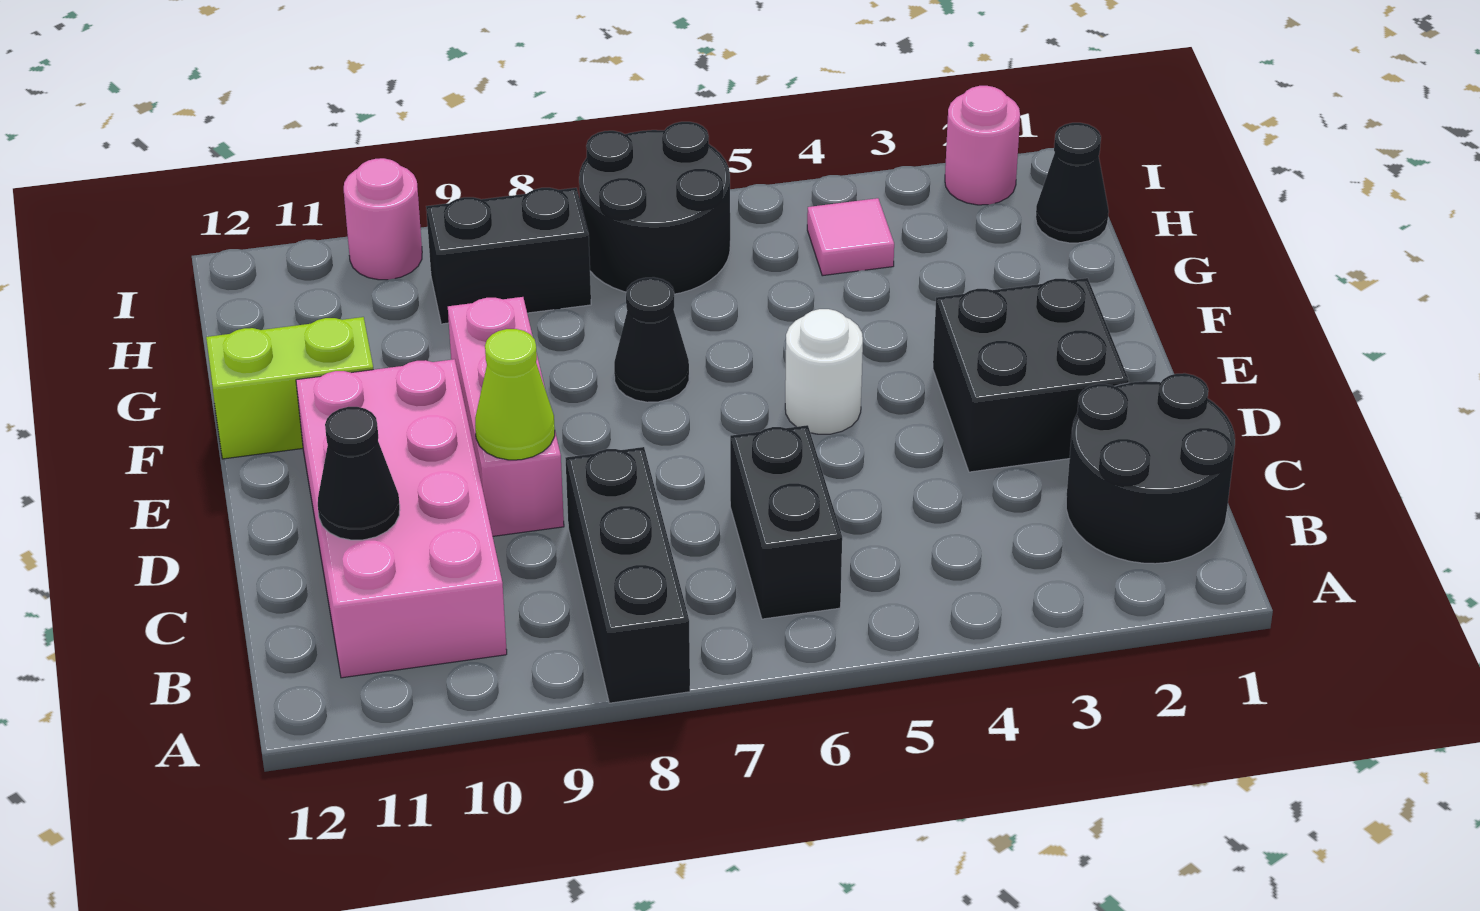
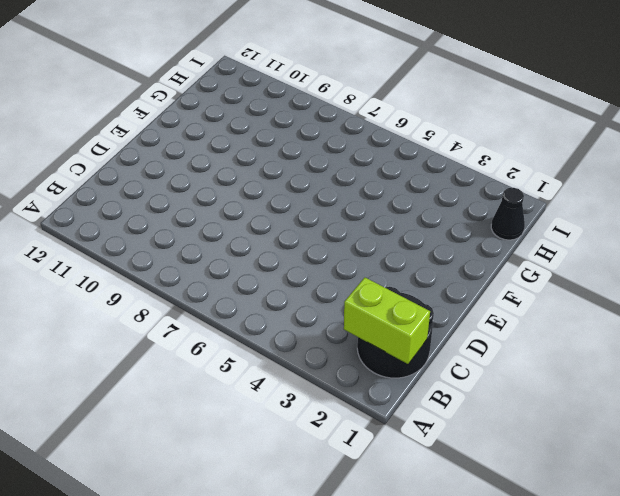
lime brick B1:B2 level 2 -> lime brick F11:F12 level 1
none -> black brick A8:C8 level 1
none -> black brick B6:C6 level 1
none -> pink brick B10:E11 level 1

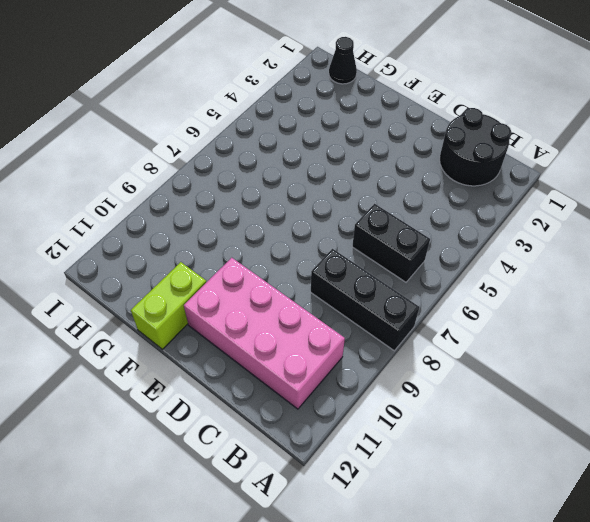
none -> black brick D2:E3 level 1
none -> pink brick D9:F9 level 1
none -> white round brick E5 level 1

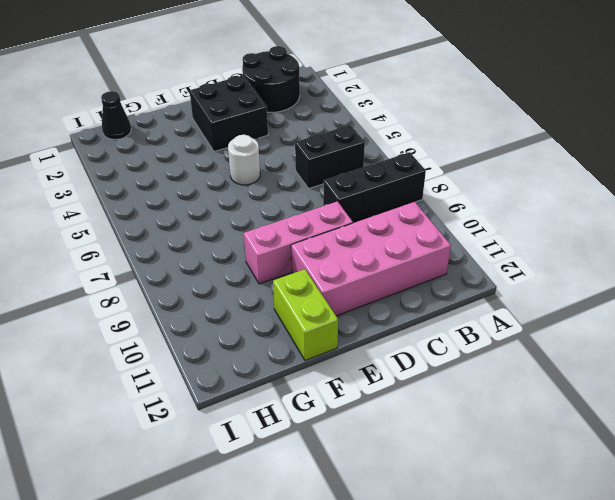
none -> black cone F7 level 1
none -> pink tile H4 level 1
none -> black round brick H6:I7 level 1

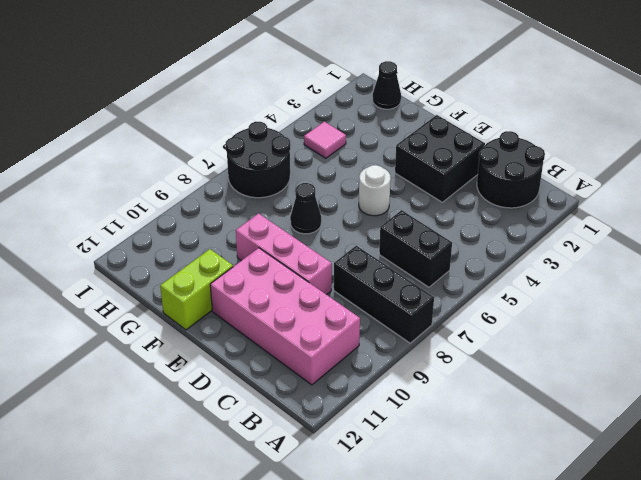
none -> black brick H8:H9 level 1
none -> pink round brick I2 level 1
none -> pink round brick I10 level 1

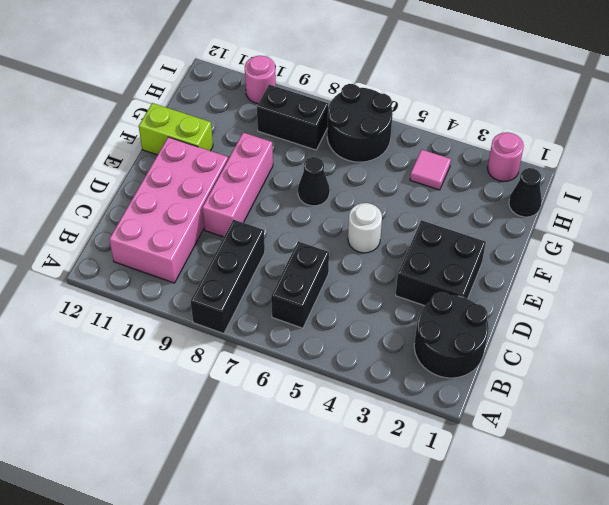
none -> black cone C11 level 2
none -> lime cone D9 level 2

